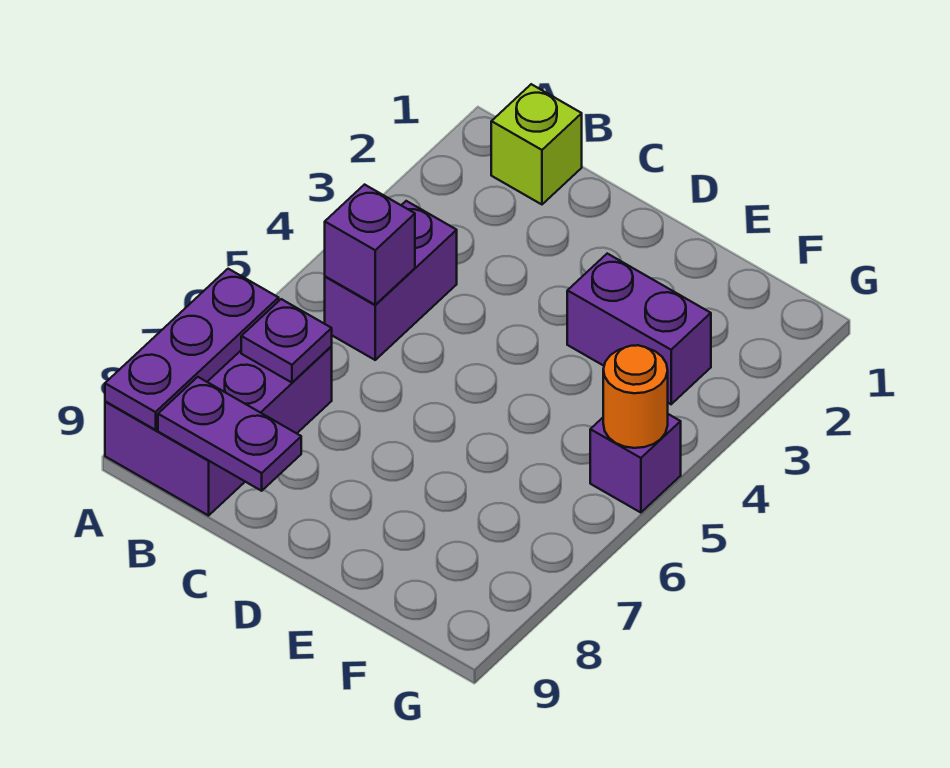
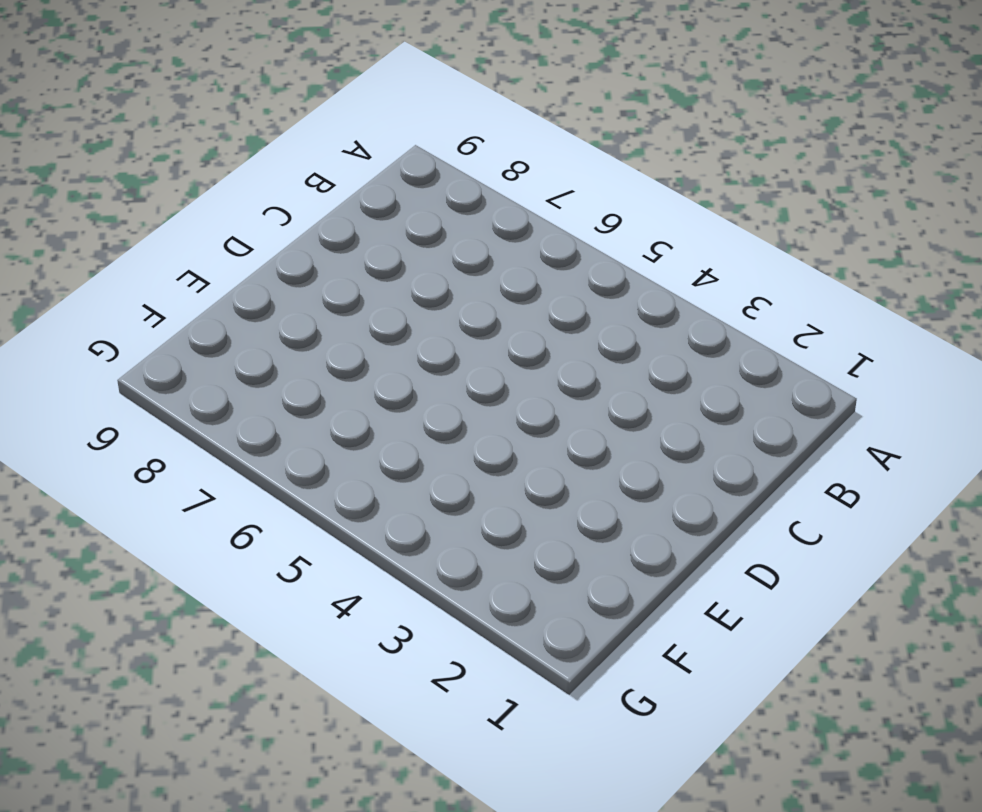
none -> purple brick A7:B9 level 1
none -> lime brick B1 level 1

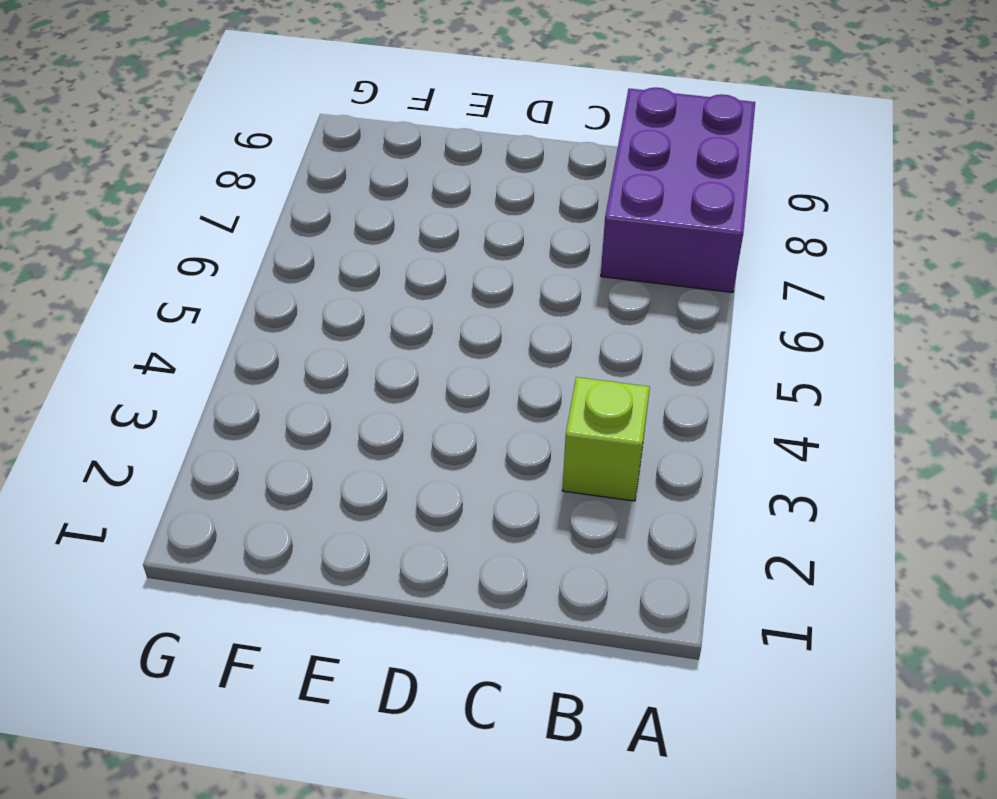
lime brick B3 level 1 -> lime brick B1 level 1
none -> purple brick B4:B5 level 1
none -> purple brick E3:F3 level 1

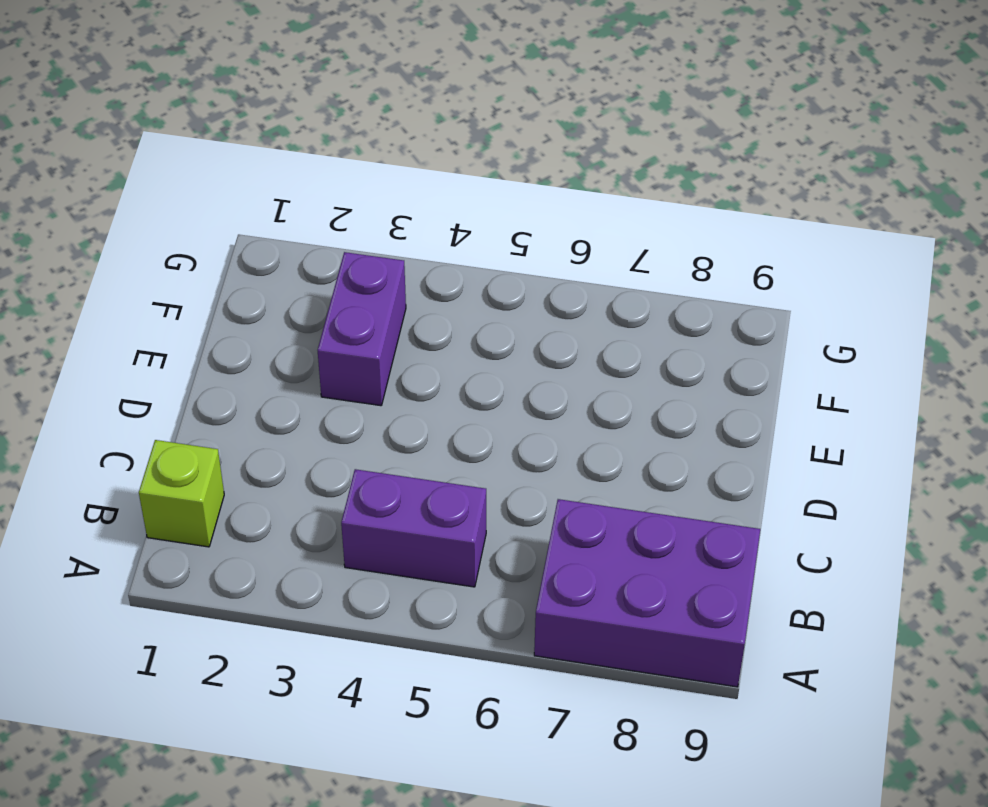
none -> purple brick G5 level 1
none -> purple plate A7:A9 level 2

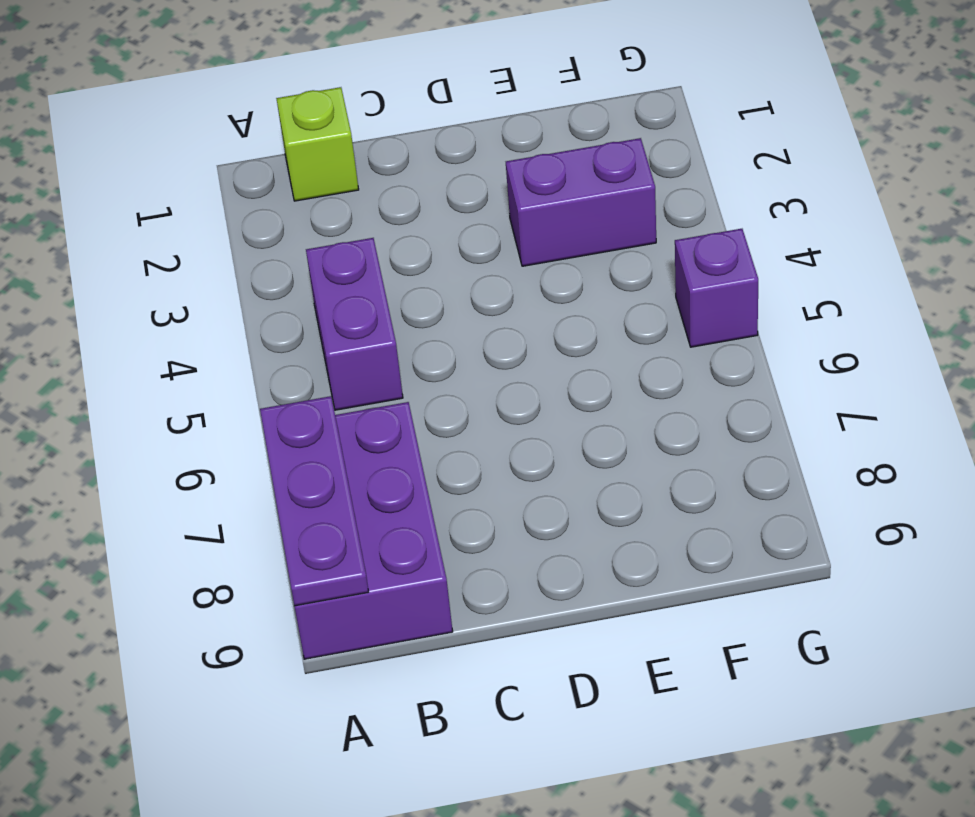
none -> purple brick B5 level 2
none -> purple plate B7 level 2

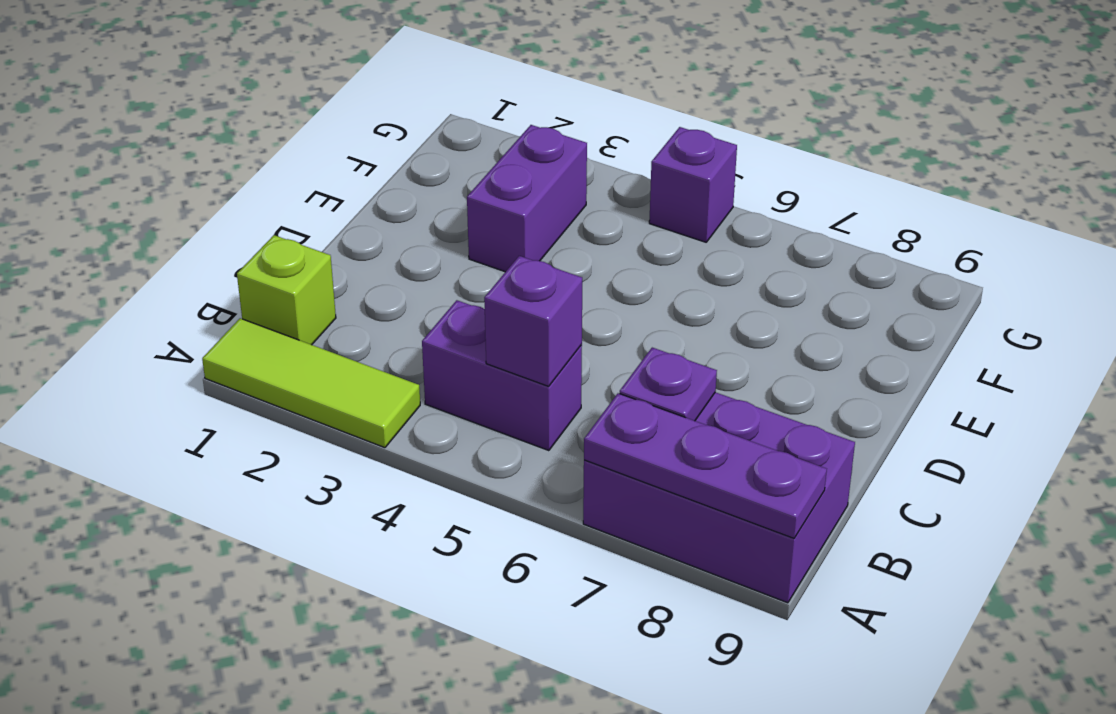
lime tile A1:A3 level 1 -> none
none -> purple plate B9:C9 level 2
none -> orange round brick G5 level 2

